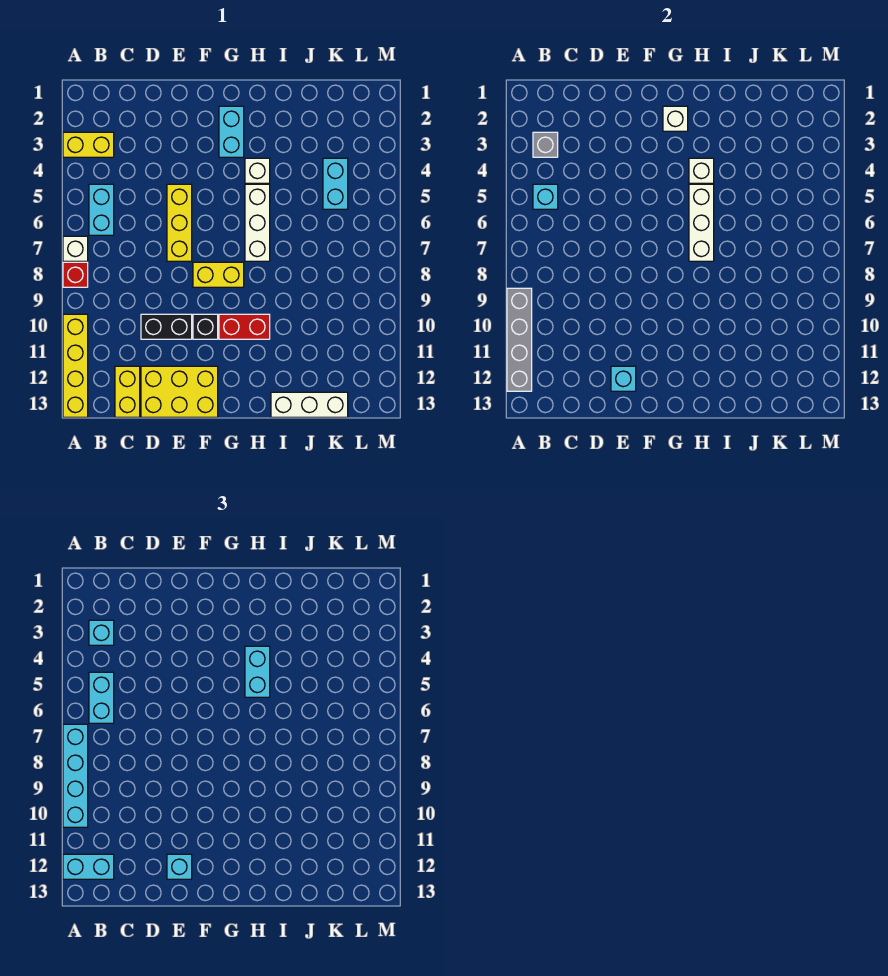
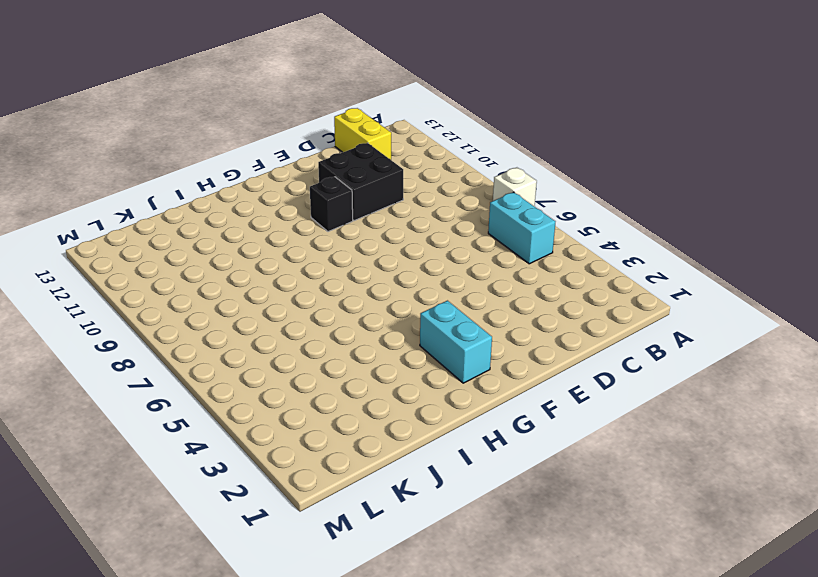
black brick D10:E11 level 1 -> black brick D10:E10 level 1
none -> yellow brick A3:B3 level 1
none -> red brick A8 level 1
none -> yellow brick A10:A13 level 1
none -> yellow brick D12:F13 level 1

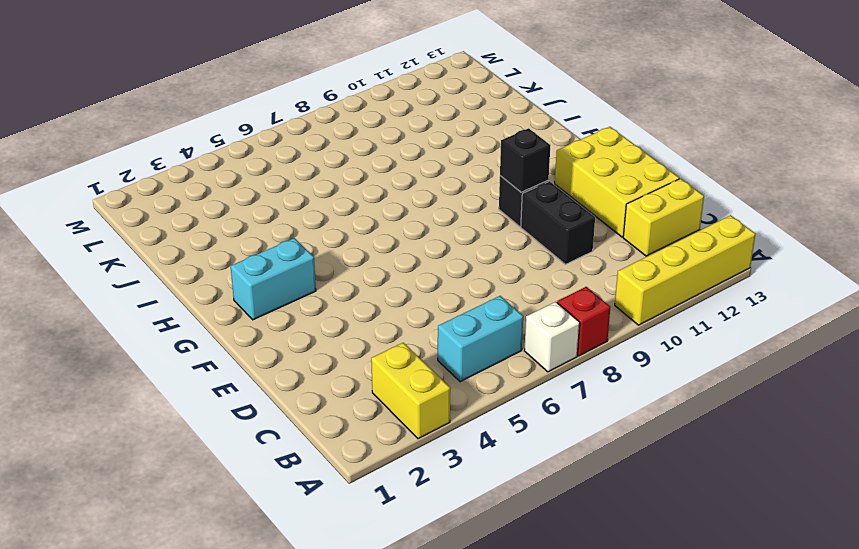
black brick F10 level 2 -> none
none -> yellow brick E5:E7 level 1
none -> yellow brick F8:G8 level 1
none -> red brick G10:H10 level 1
none -> white brick H4 level 1

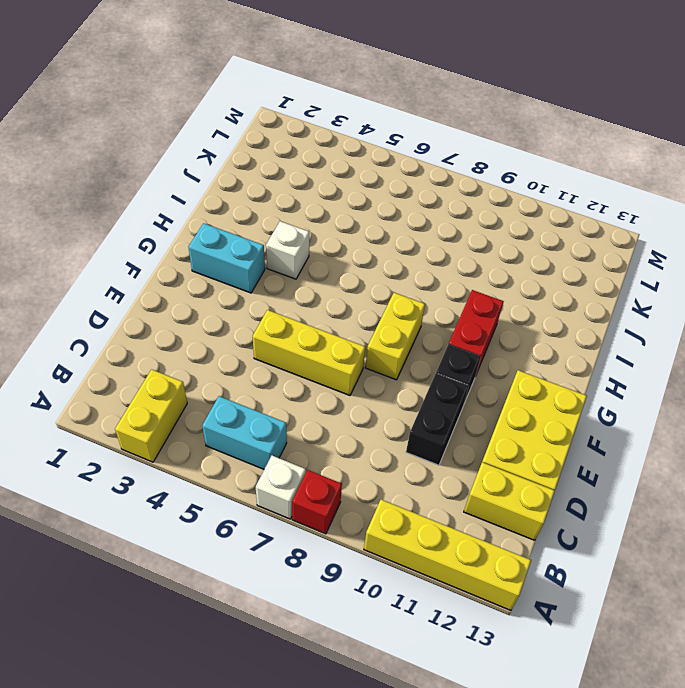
none -> white brick H5:H7 level 1
none -> white brick I13:K13 level 1
none -> cyan brick K4:K5 level 1
none -> grey brick A9:A12 level 2

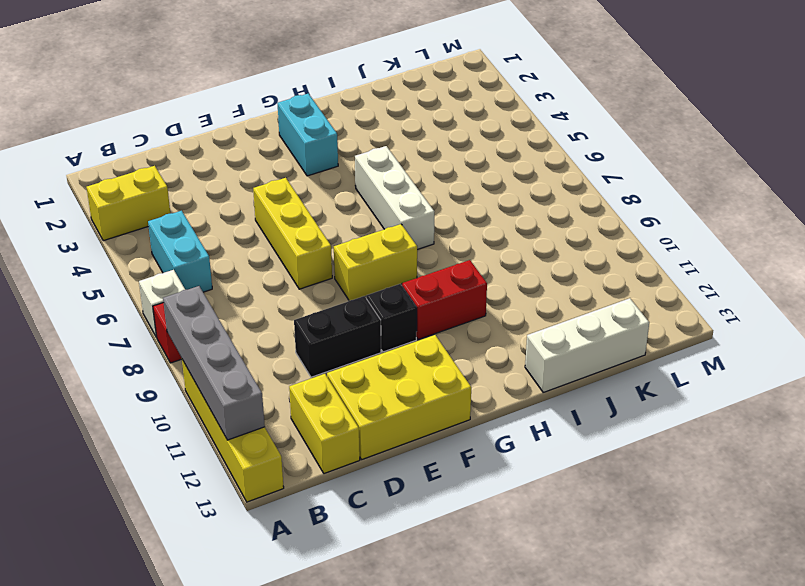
none -> white brick H4 level 1
none -> cyan brick K4:K5 level 1
none -> grey brick B3 level 2
none -> cyan brick B5 level 2

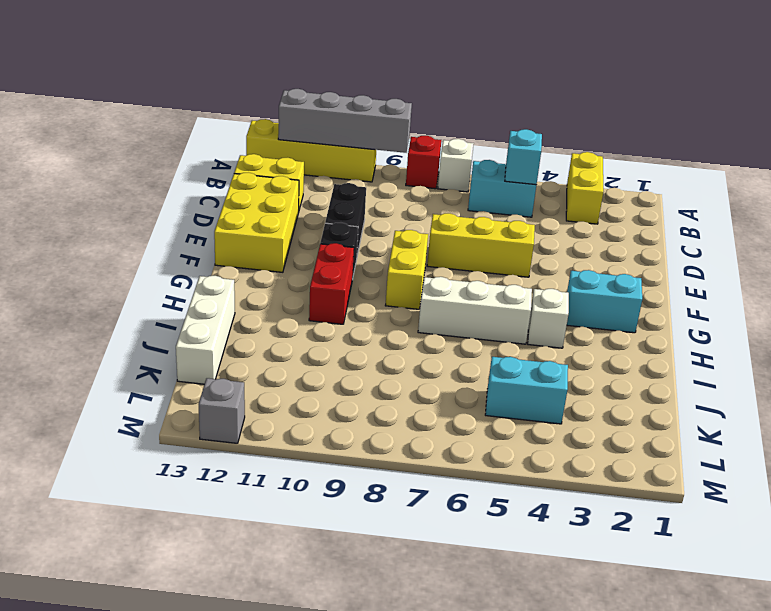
grey brick M12 level 1 -> grey brick B3 level 2
none -> cyan brick E12 level 2
none -> white brick G2 level 2
none -> white brick H4 level 2
none -> white brick H5:H7 level 2

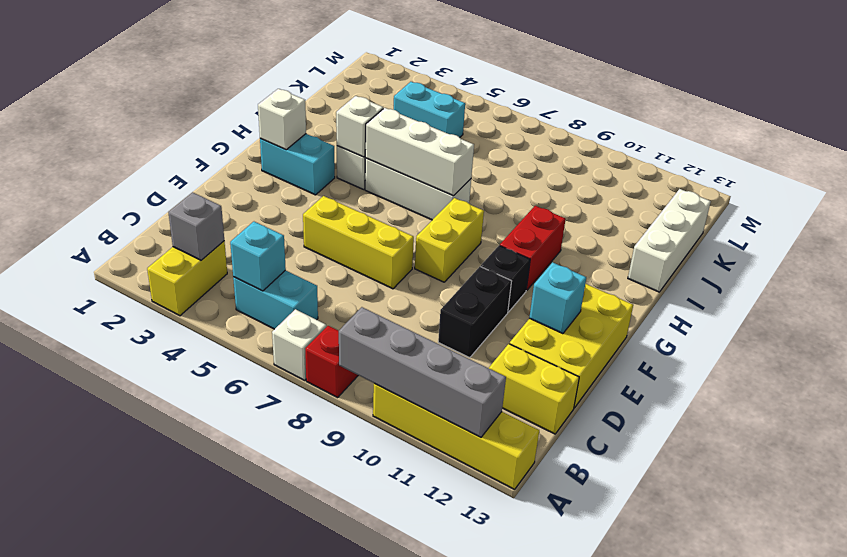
none -> cyan brick A7:A10 level 3
none -> cyan brick A12:B12 level 3
none -> cyan brick B3 level 3
none -> cyan brick B5:B6 level 3

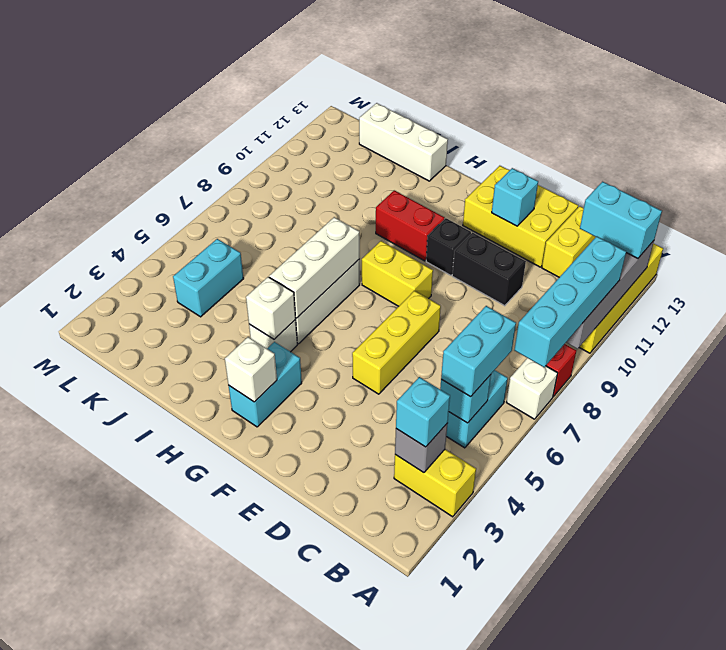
none -> cyan brick E12 level 3
none -> cyan brick H4:H5 level 3

